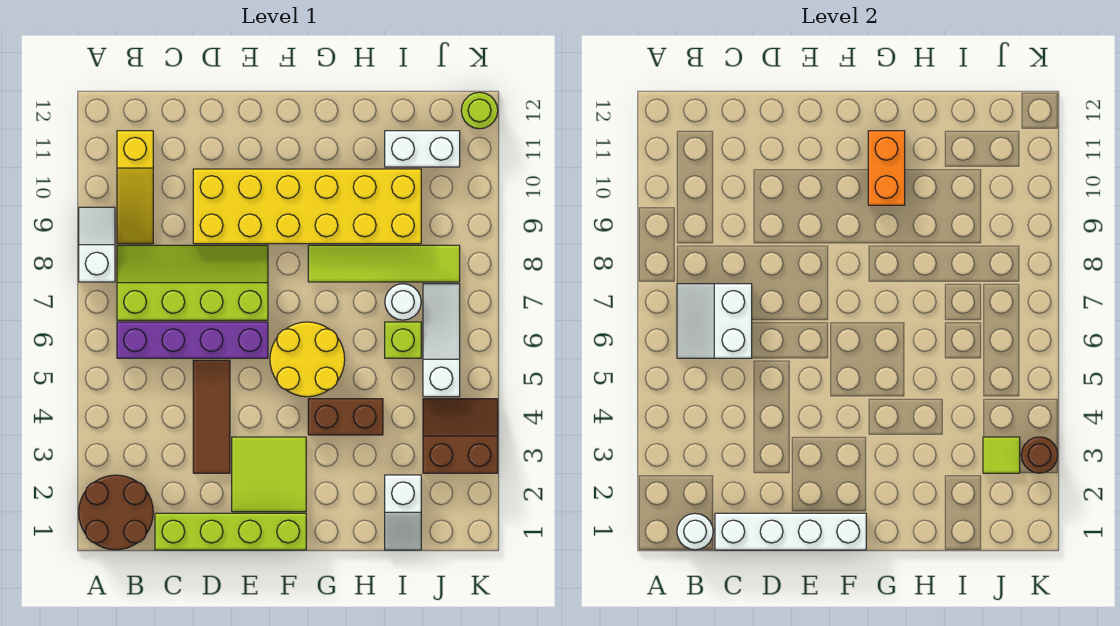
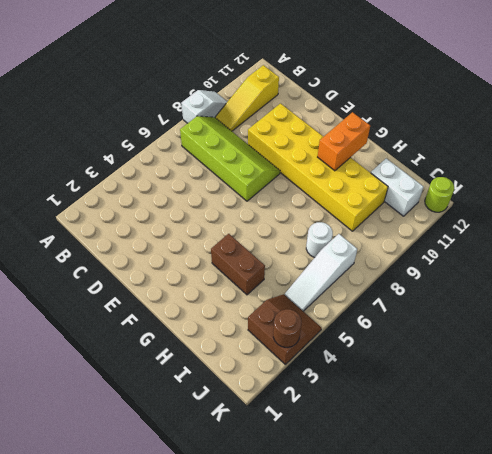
white slope J5:J7 level 1 top 7 -> white slope J5:J7 level 1 top 5
none -> brown round brick A1:B2 level 1
none -> purple brick B6:E6 level 1
none -> lime brick C1:F1 level 1

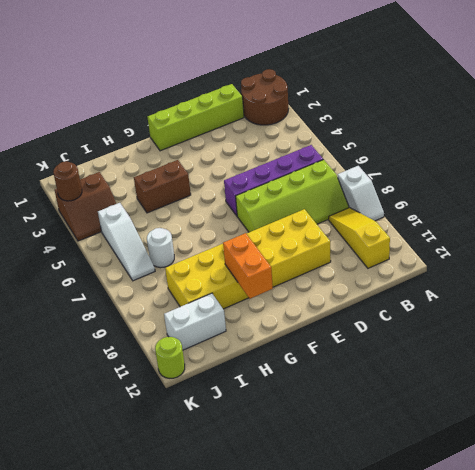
none -> brown tile D3:D5 level 1
none -> lime tile E2:F3 level 1
none -> yellow round brick F5:G6 level 1

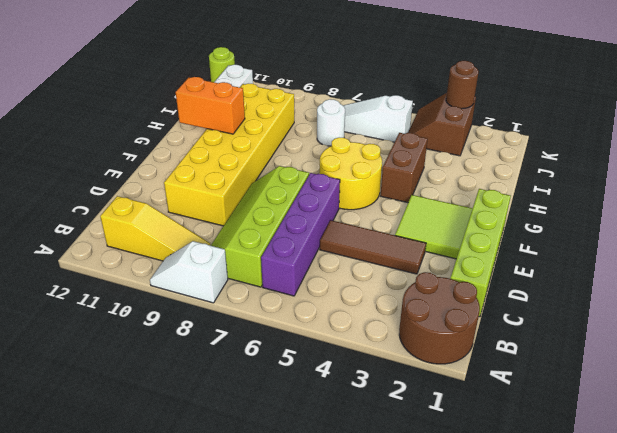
none -> lime tile G8:J8 level 1
none -> white slope I1:I2 level 1 top 2
none -> lime brick I6 level 1

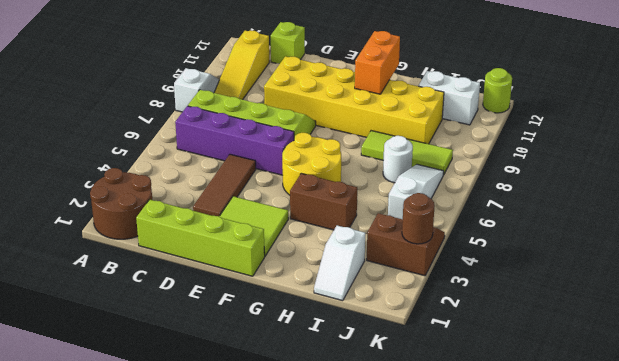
lime brick C12 level 1 -> lime brick I6 level 1
lime tile H8:J8 level 1 -> lime tile G8:J8 level 1
none -> white round brick B1 level 2
none -> white slope B6:C7 level 2 top C
none -> white brick C1:F1 level 2

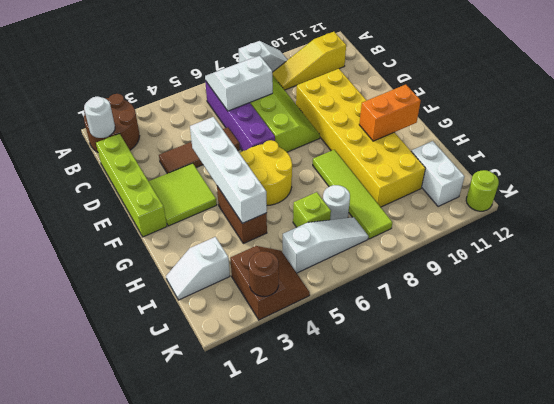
white brick E4:H4 level 2 -> white brick C1:F1 level 2
none -> lime tile J3 level 2

